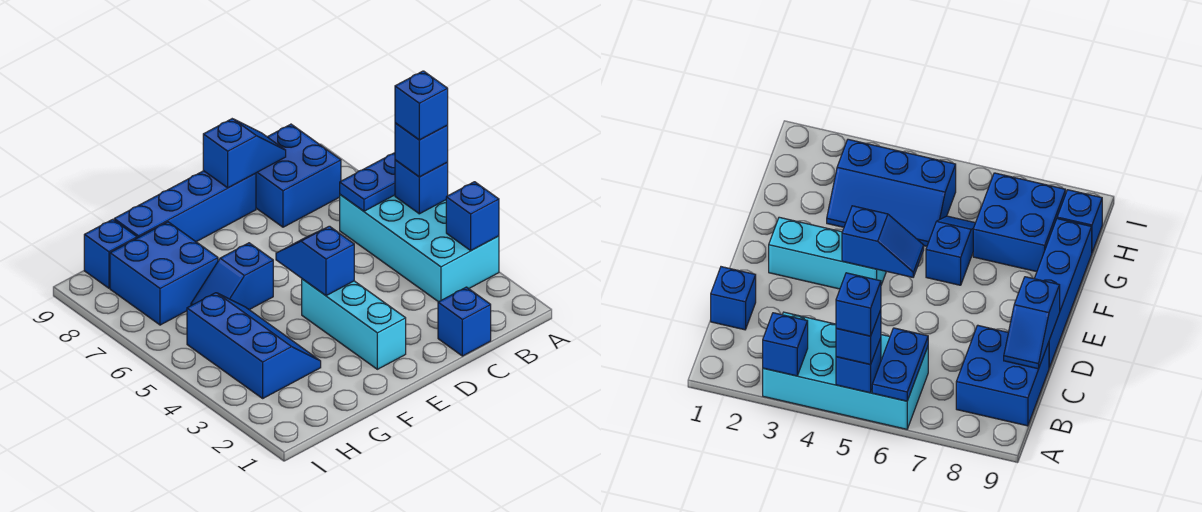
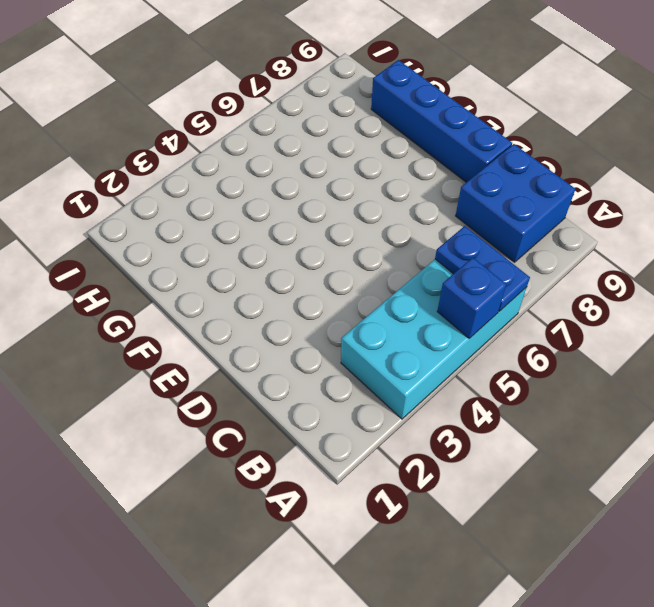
none -> blue brick C1 level 1
none -> cyan brick E2:E4 level 1
none -> blue slope F6:G6 level 1 top F

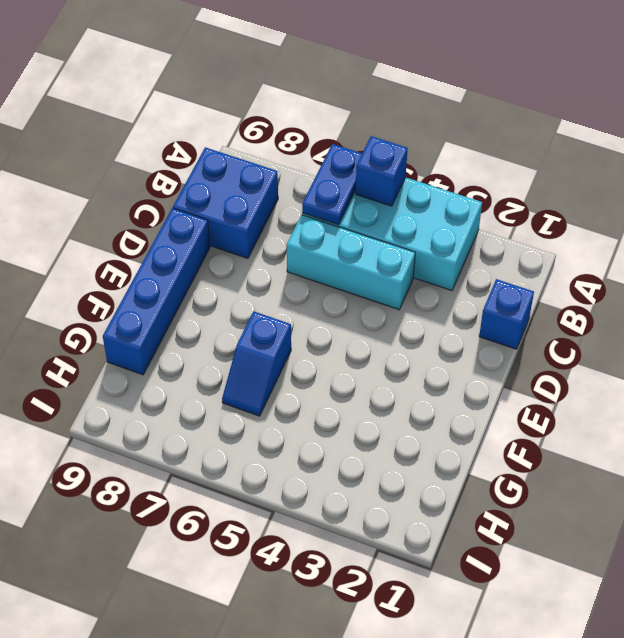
cyan brick C4:C6 level 1 -> cyan brick E2:E4 level 1
none -> blue slope G3:H5 level 1 top H
none -> blue brick G7:H8 level 1
none -> blue brick H9 level 1

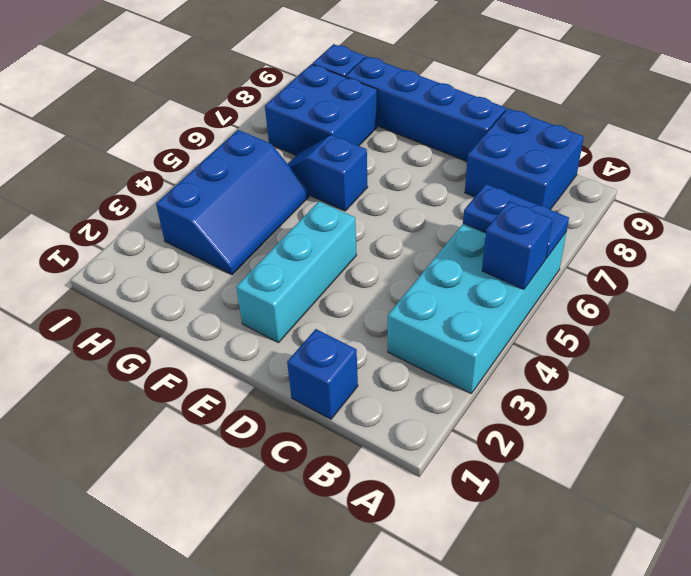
none -> blue brick A3 level 2
none -> blue slope C9:D9 level 2 top D
none -> blue slope E4:E5 level 2 top 4

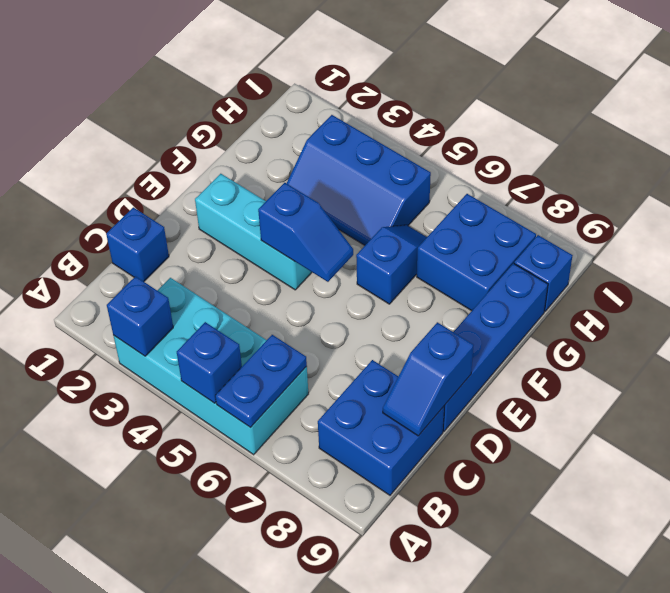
none -> blue brick A5 level 3
none -> blue brick A5 level 4

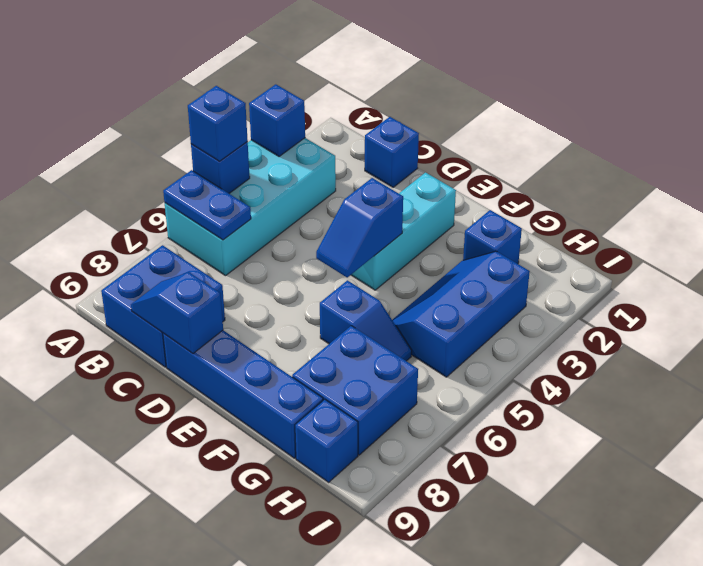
blue brick G2 level 1 -> blue brick A5 level 4

